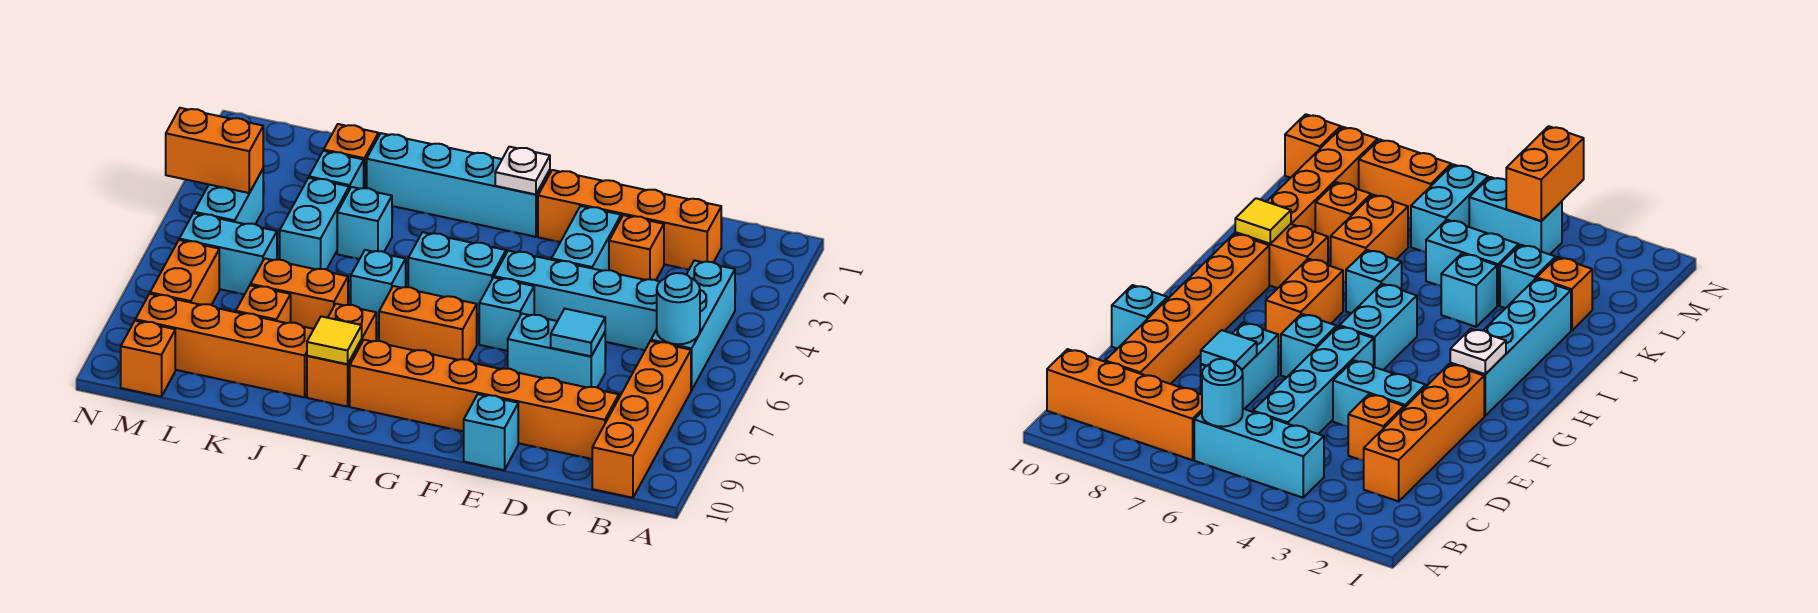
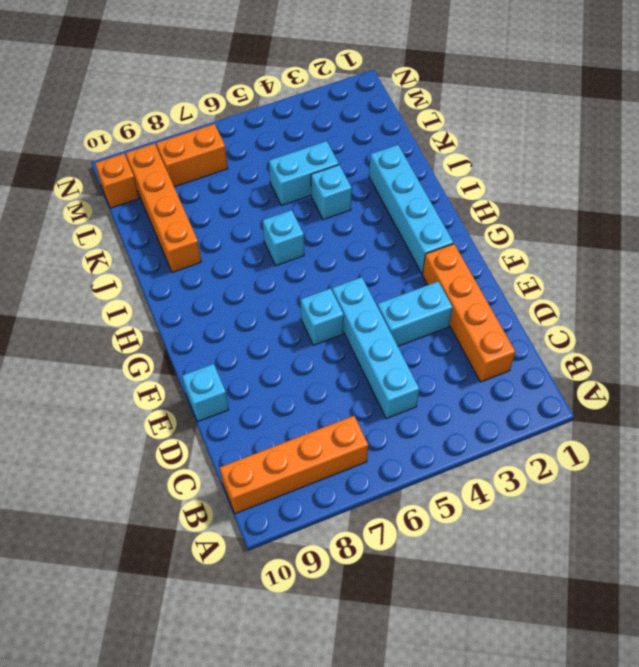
none -> cyan brick B4:B6 level 1
none -> orange brick C9:H9 level 1
none -> orange brick D3 level 1
none -> cyan brick D7:E7 level 1

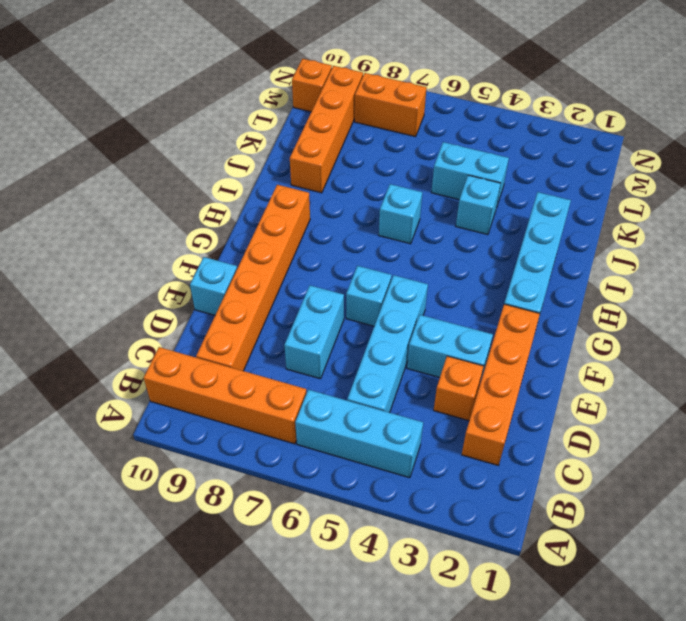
none -> cyan brick G5:H5 level 1
none -> orange brick G7:H7 level 1
none -> orange brick I8:I9 level 1
none -> orange brick J7:K7 level 1

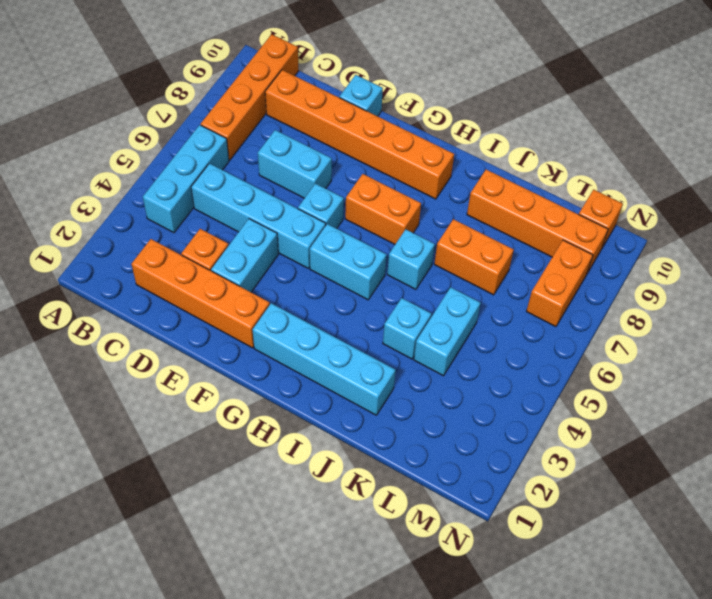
none -> orange brick I8:I9 level 1
none -> orange brick K2 level 1
none -> cyan brick K3 level 1
none -> orange brick K8 level 1

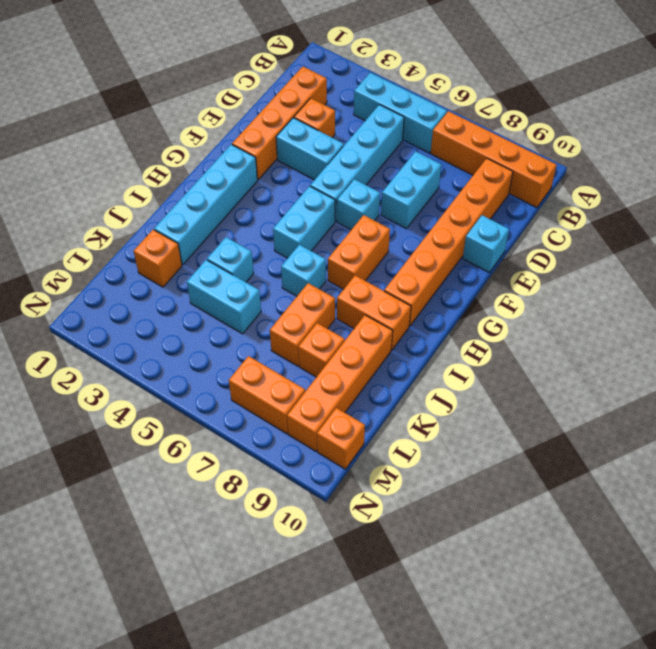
none -> cyan brick K3 level 1
none -> cyan brick L6:M6 level 1
none -> cyan brick M4:M5 level 1
none -> cyan round brick B6 level 2

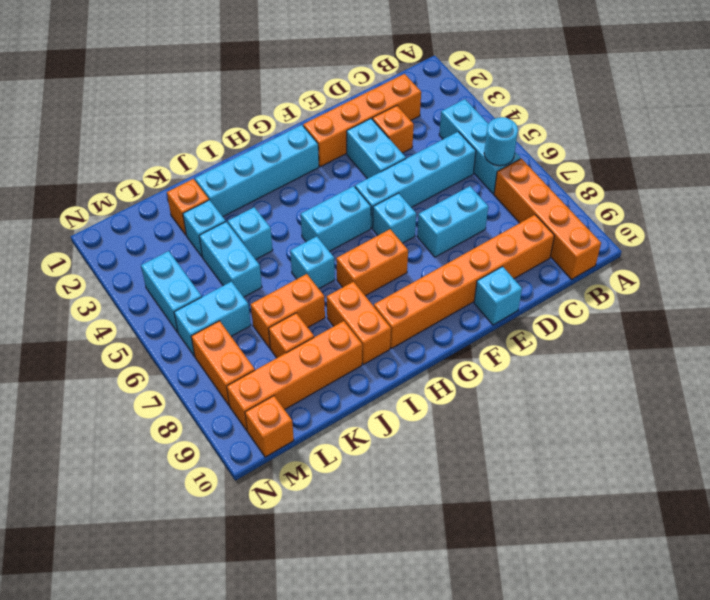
none -> cyan tile D7 level 2
none -> white plate G2 level 2
none -> yellow tile I9 level 2
none -> orange brick M4:N4 level 2

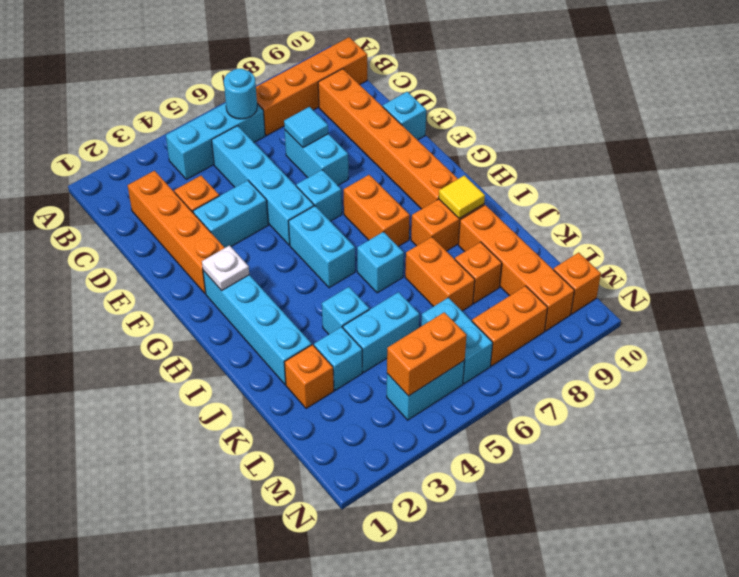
orange brick M4:M5 level 2 -> orange brick M4:N4 level 2

